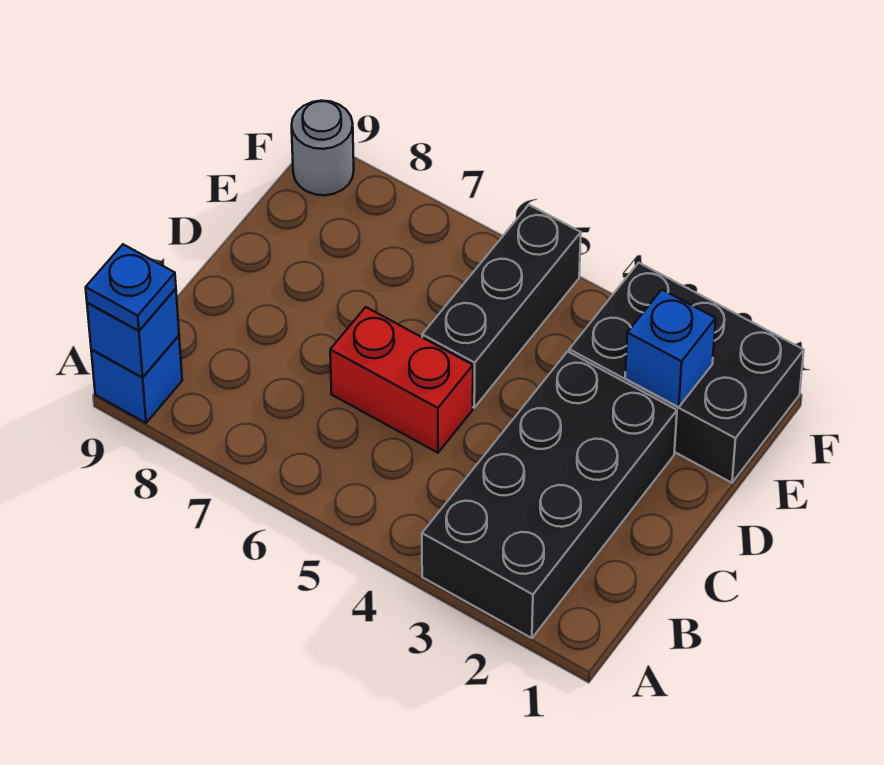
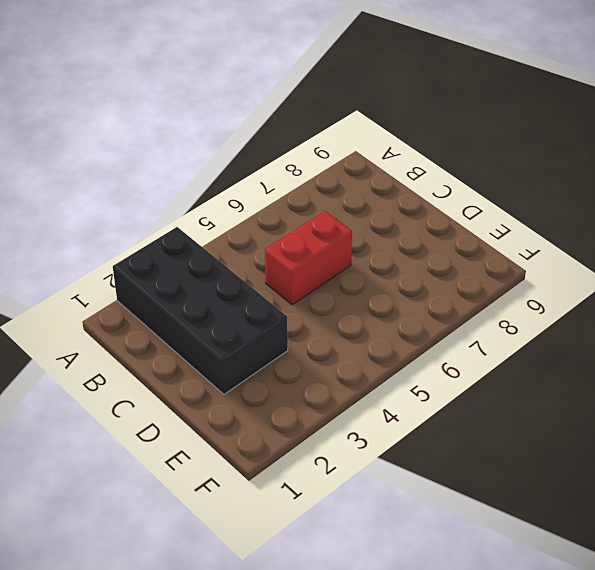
none -> blue brick A9 level 1
none -> black brick D5:F5 level 1

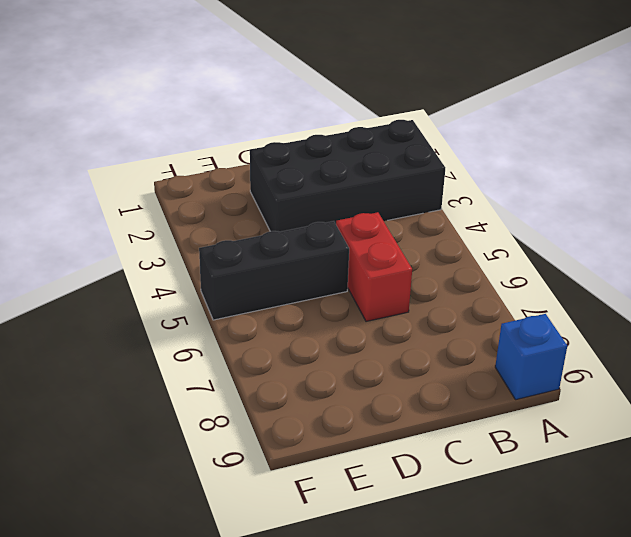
none -> black brick E1:F3 level 1
none -> grey round brick F9 level 1

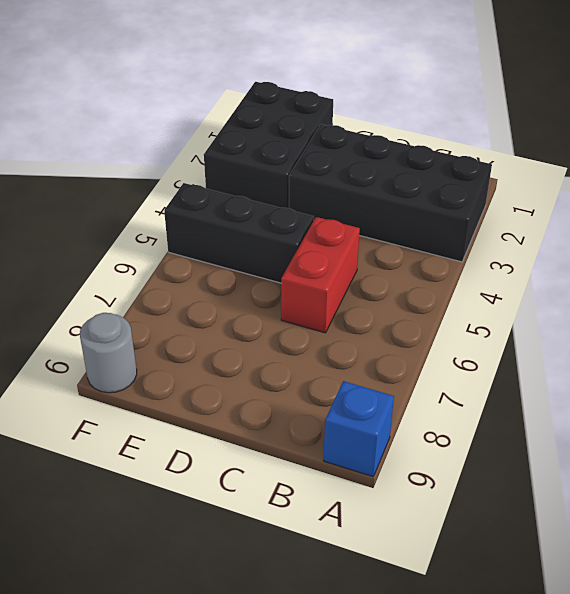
none -> blue brick A9 level 2
none -> blue brick E2 level 2

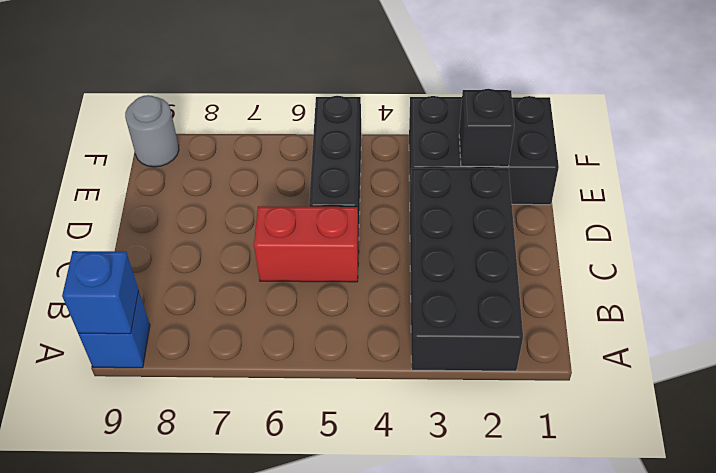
black brick E2 level 2 -> blue brick E2 level 2
none -> blue plate A9 level 3

